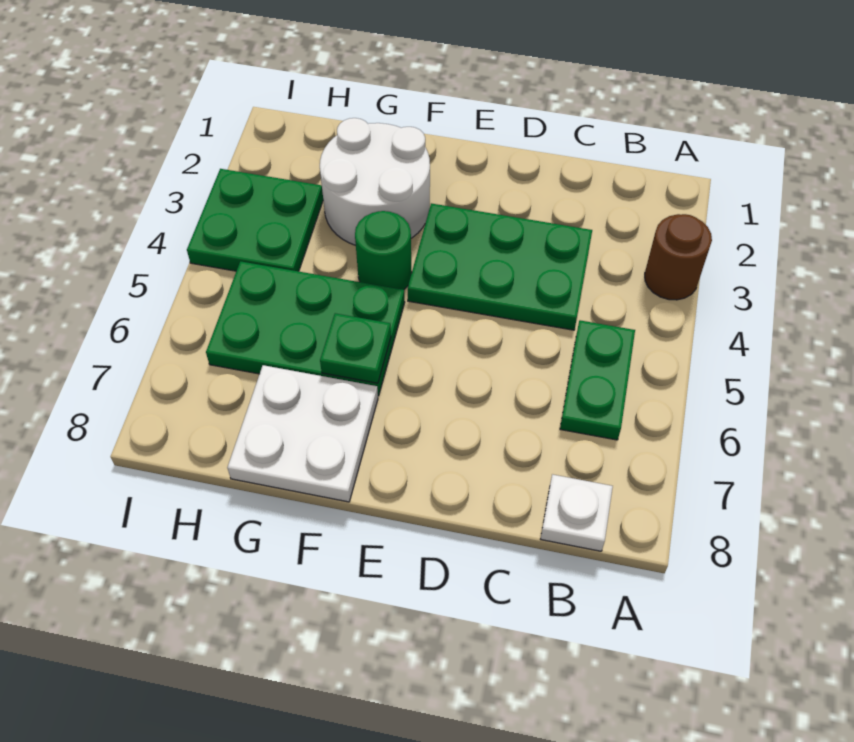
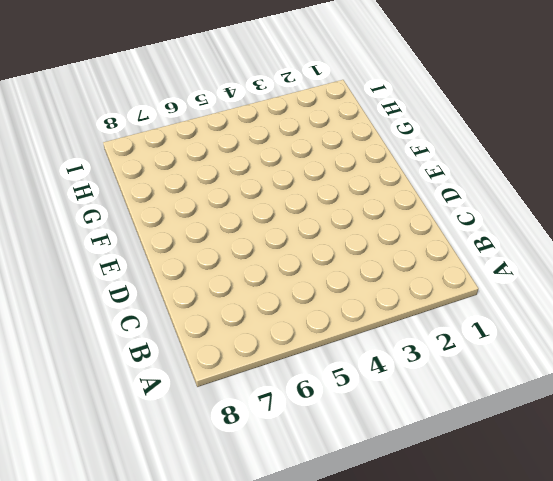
none -> brown round brick A3 level 1
none -> green plate B5:B6 level 1

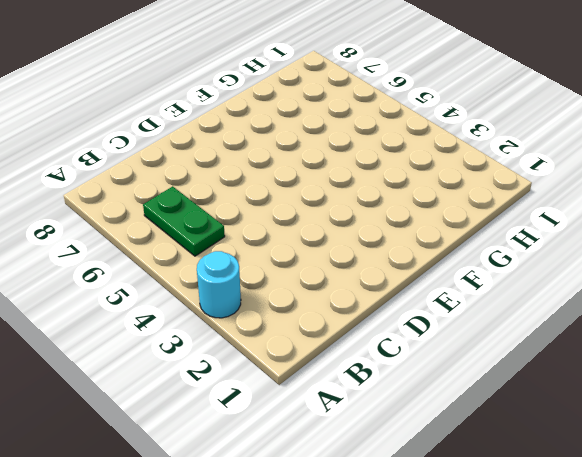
cyan round brick A3 level 1 -> brown round brick A3 level 1
none -> white plate B8 level 1
none -> green plate C3:E4 level 1

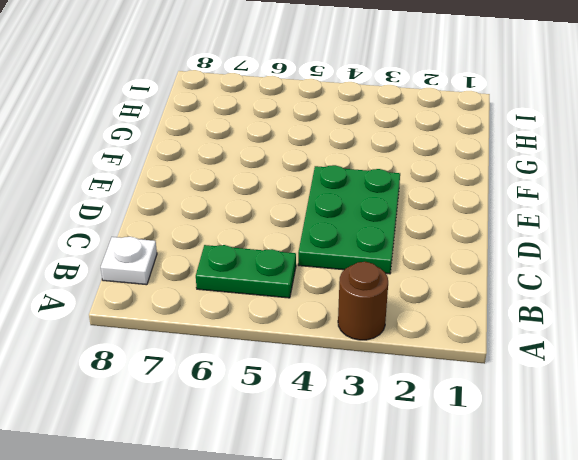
none -> white round brick F2:G3 level 1
none -> green round brick F4 level 1

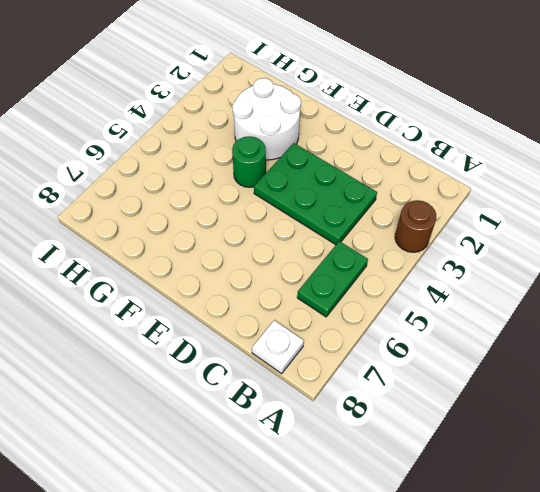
none -> green plate F5:H6 level 1
none -> white plate F7:G8 level 1

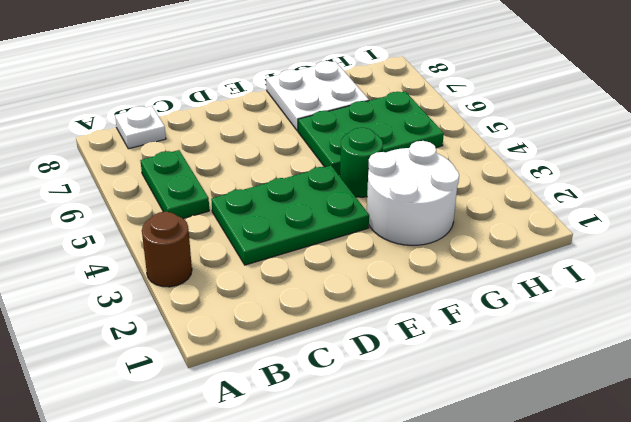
none -> green plate H3:I4 level 1
none -> green plate F6 level 2

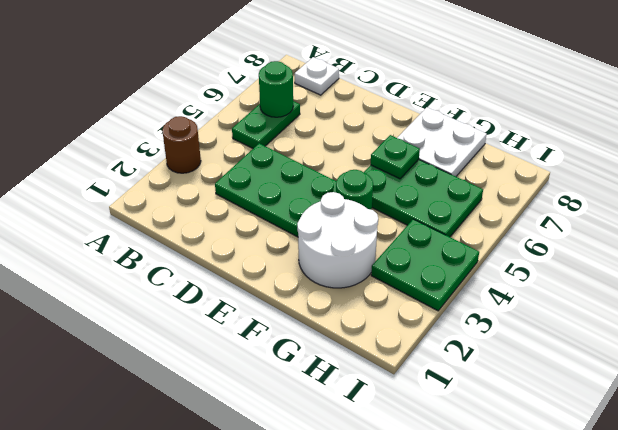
green round brick B6 level 2 -> none

